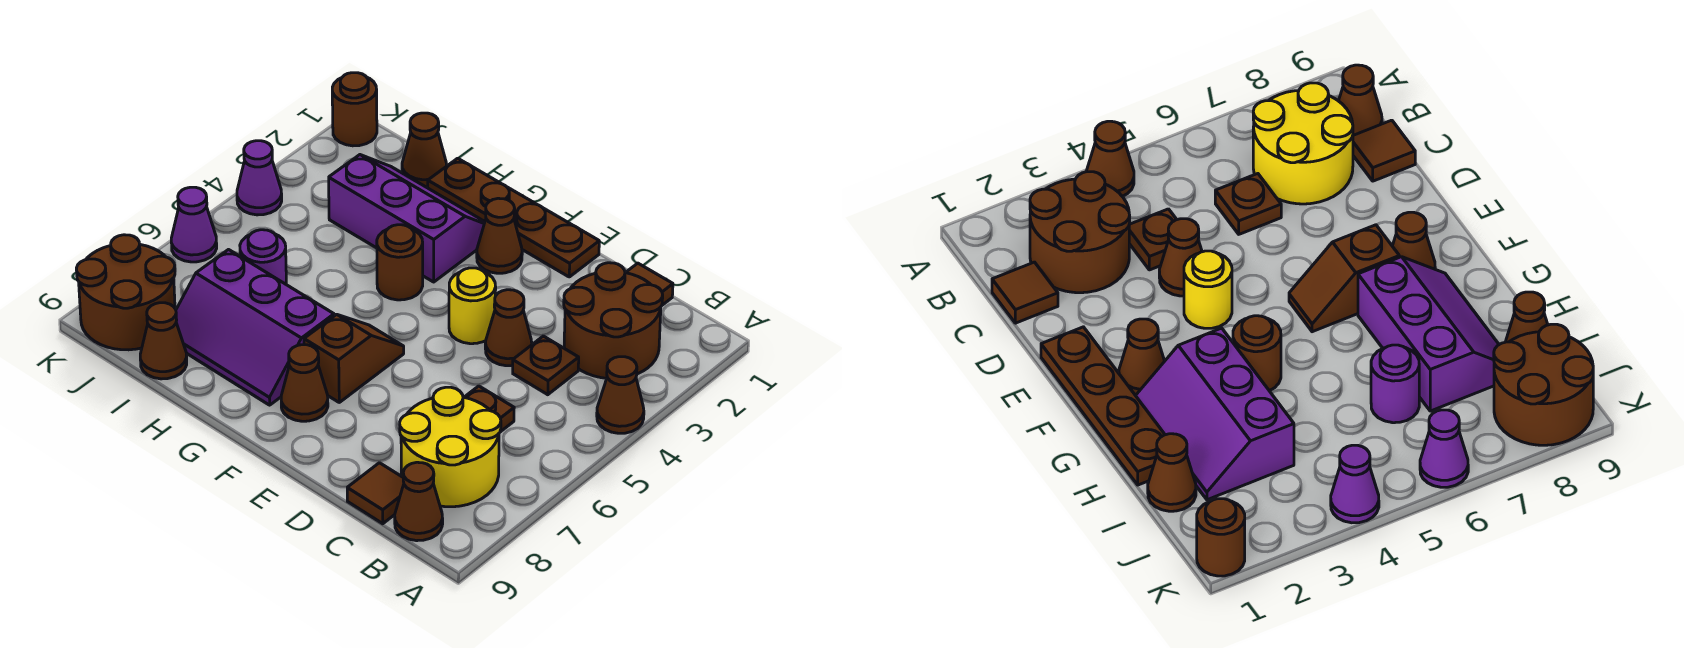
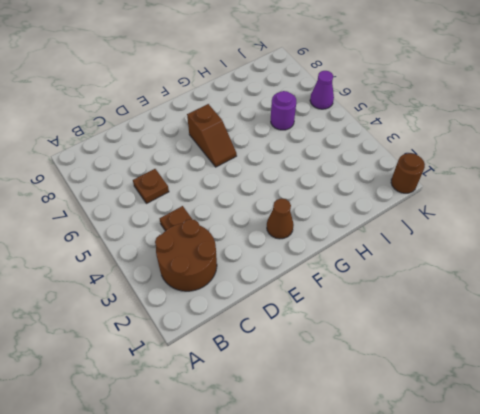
none -> brown cone A4 level 1
none -> yellow round brick B7:C8 level 1
none -> brown cone B9 level 1

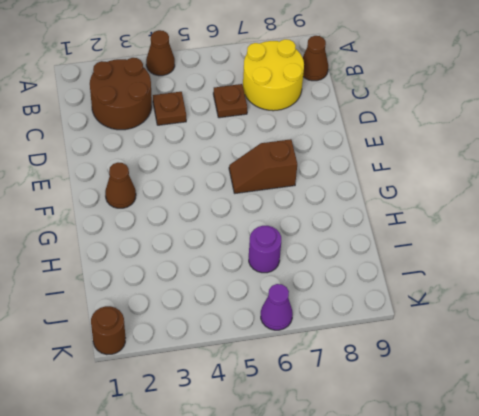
none -> brown tile C1 level 1
none -> brown tile C9 level 1
none -> brown cone D4 level 1

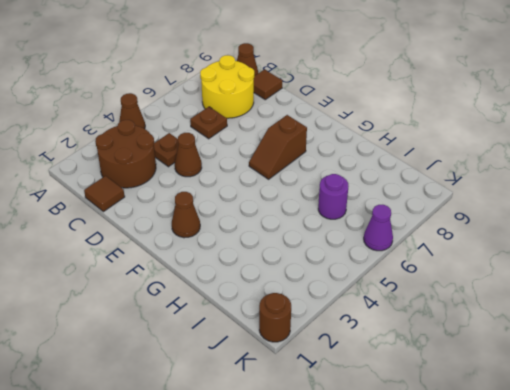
none -> brown plate E1:H1 level 1
none -> yellow round brick E4 level 1
none -> brown cone F8 level 1

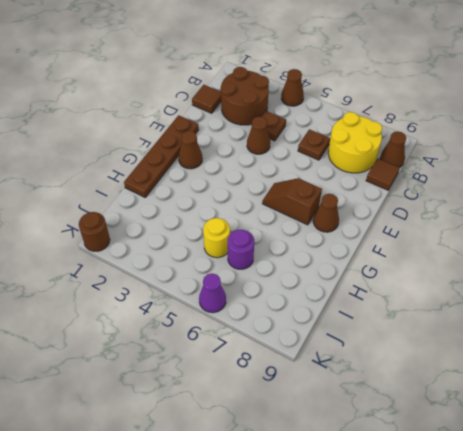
yellow round brick I5 level 1 -> yellow round brick E4 level 1
none -> purple slope G2:I3 level 1 top 3
none -> brown round brick G4 level 1
none -> purple slope G7:I8 level 1 top 7

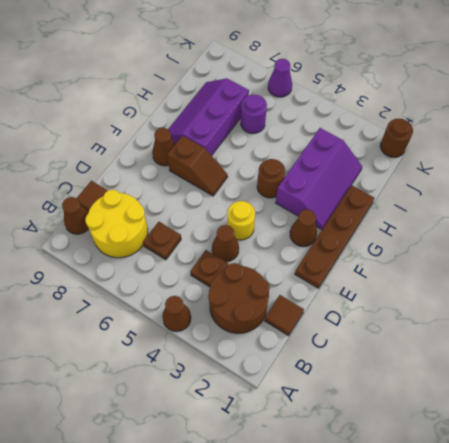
none -> brown cone I1 level 1
none -> brown cone I9 level 1
none -> brown round brick J8:K9 level 1

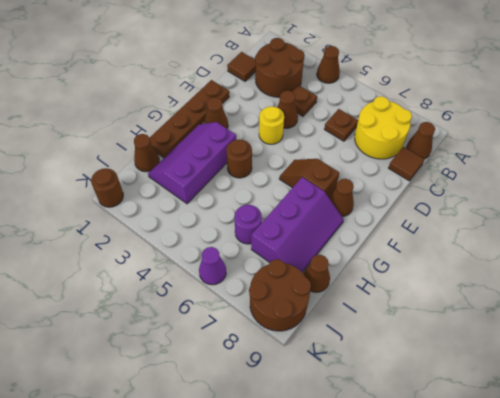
none -> purple cone K4 level 1

